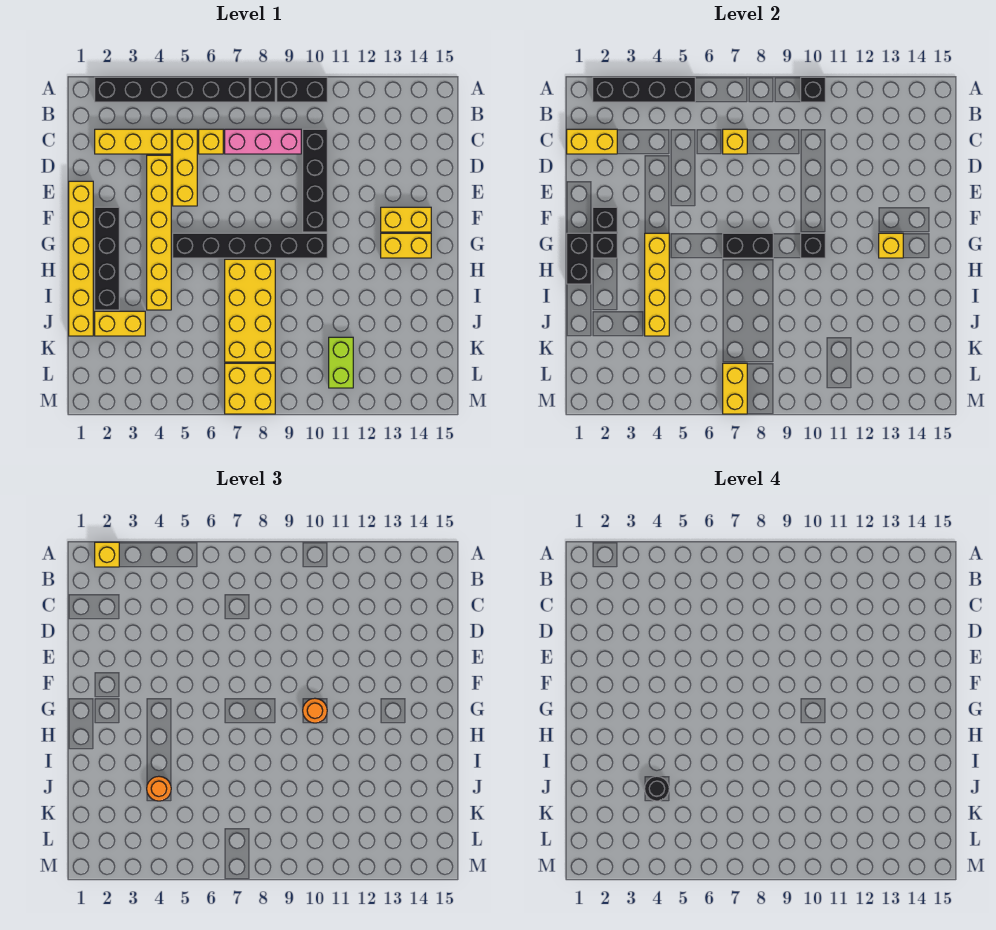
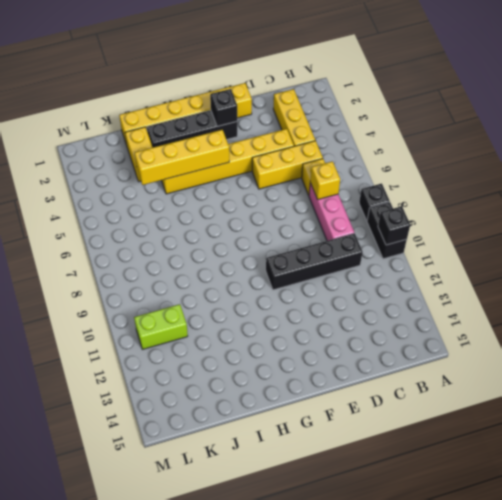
none -> black brick A2:A7 level 1
none -> yellow brick F13:F14 level 1
none -> black brick G5:G10 level 1
none -> yellow brick G13:G14 level 1

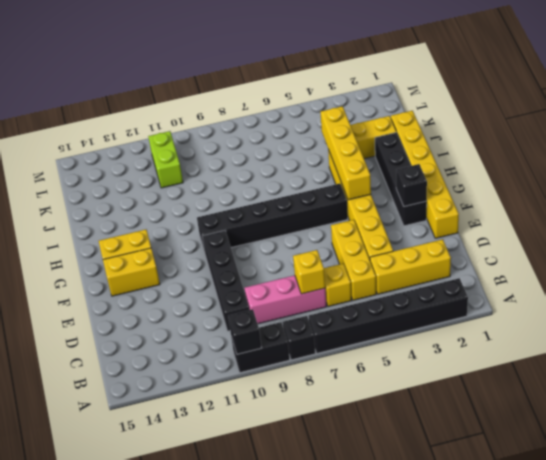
none -> yellow brick H7:K8 level 1
none -> yellow brick L7:M8 level 1
none -> black brick A2:A5 level 2
none -> yellow brick C1:C2 level 2

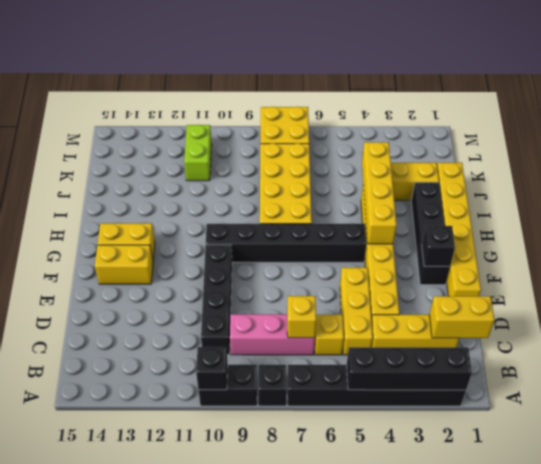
none -> black brick G1:H1 level 2
none -> black brick G2 level 2
none -> black brick G7:G8 level 2
none -> black brick G10 level 2

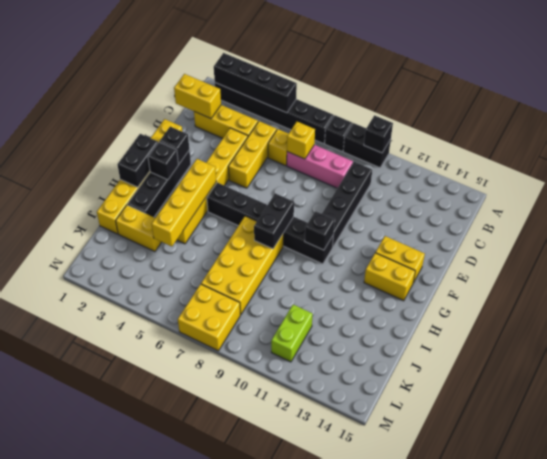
black brick G8:H8 level 2 -> black brick G7:G8 level 2
none -> yellow brick G13 level 2
none -> yellow brick L7:M7 level 2
none -> yellow brick A2 level 3
none -> orange round brick G10 level 3

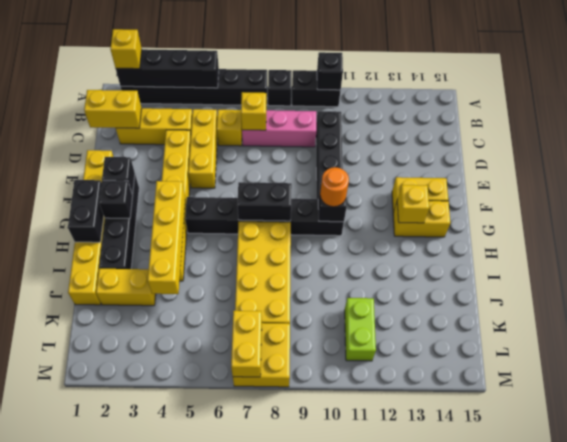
none -> orange round brick J4 level 3
none -> black round brick J4 level 4

